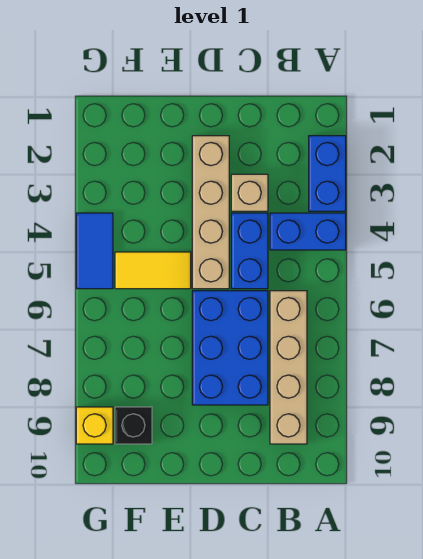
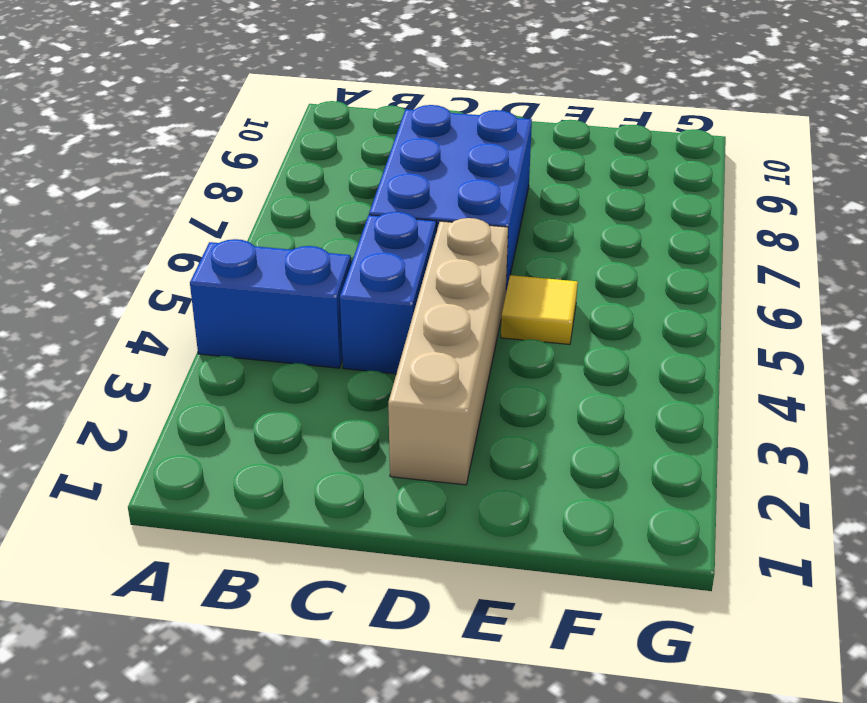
yellow tile E5 level 1 -> yellow tile E5:F5 level 1
none -> blue brick A2:A3 level 1
none -> tan brick B6:B9 level 1

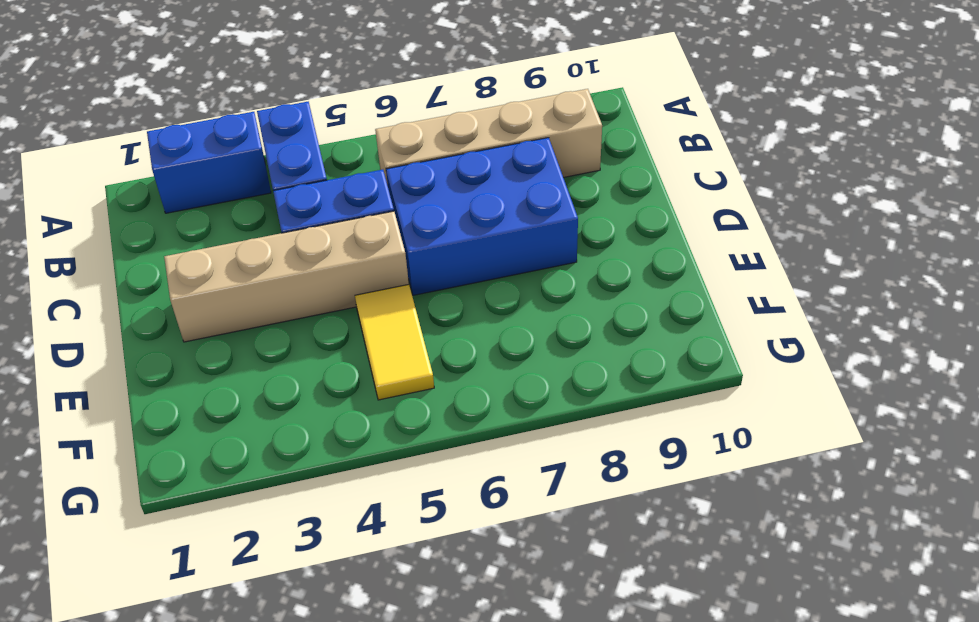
none -> tan brick C3 level 1
none -> black brick F9 level 1

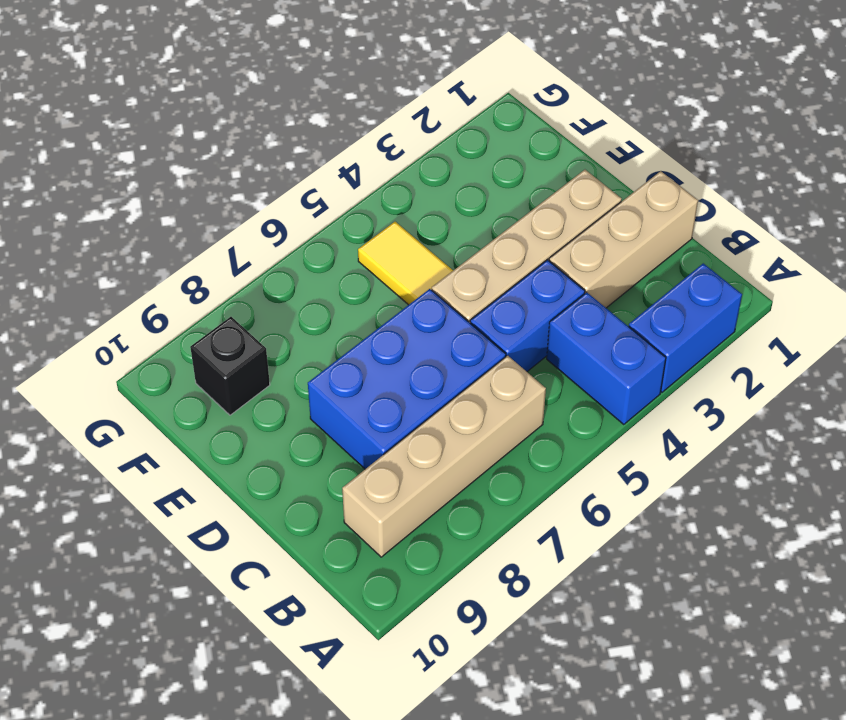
tan brick C1:C3 level 1 -> tan brick C3 level 1
none -> blue tile G4:G5 level 1
none -> yellow brick G9 level 1

